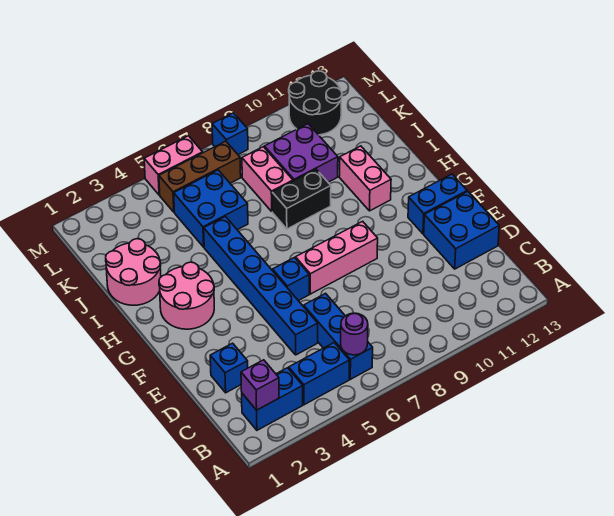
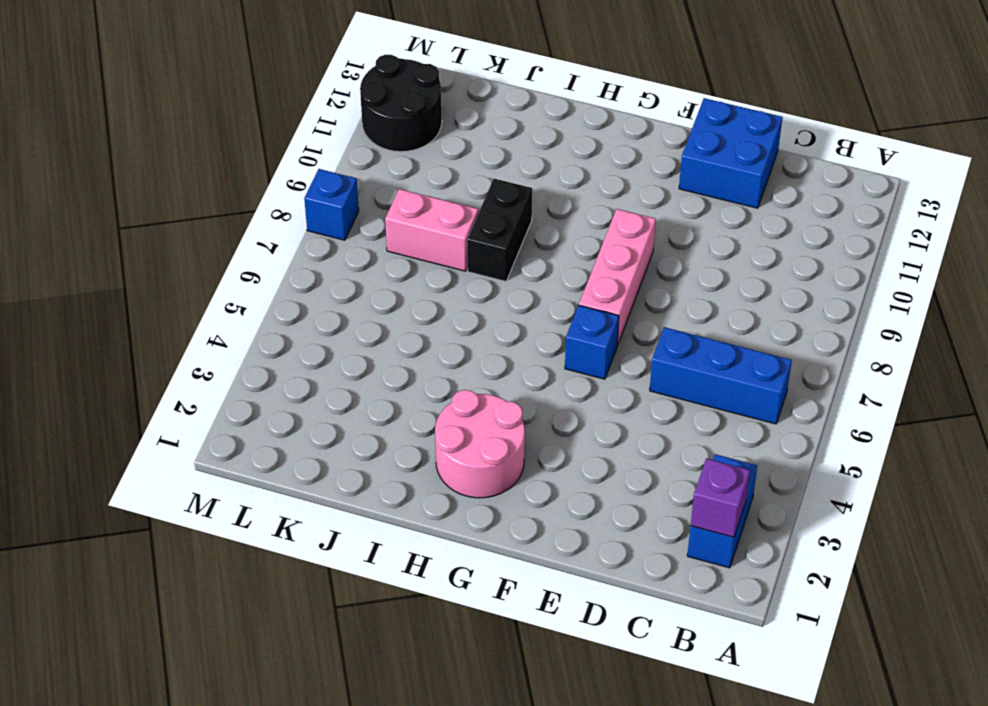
none -> blue brick B4:B5 level 1
none -> blue brick D2 level 1
none -> blue brick D5:I5 level 1

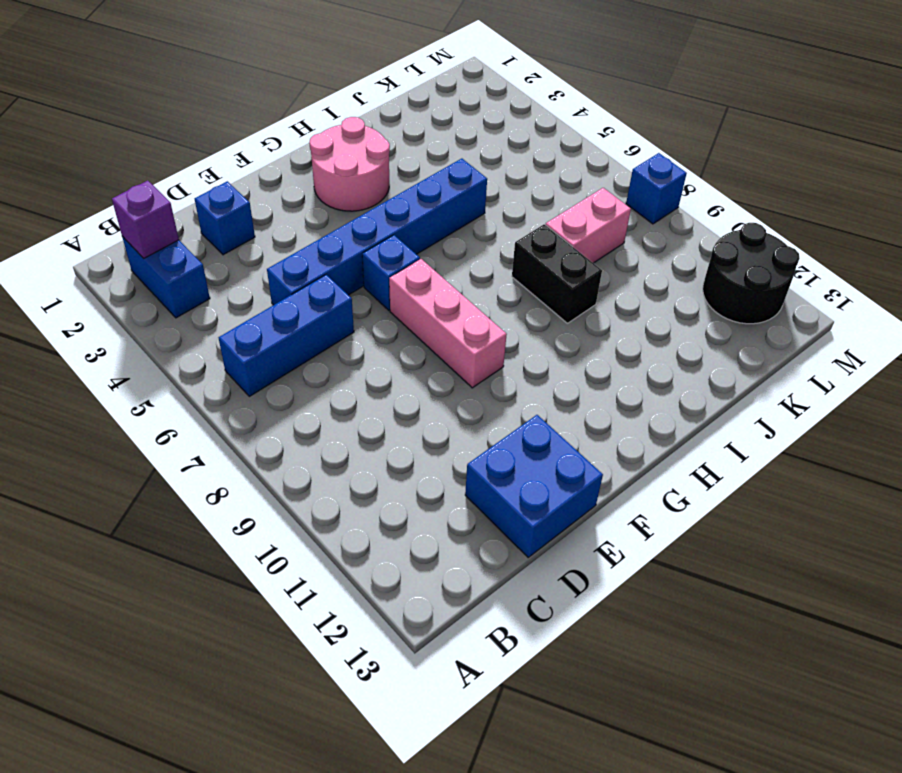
none -> blue brick B4:B5 level 1
none -> blue brick F12:F13 level 1
none -> pink brick H11:I11 level 1

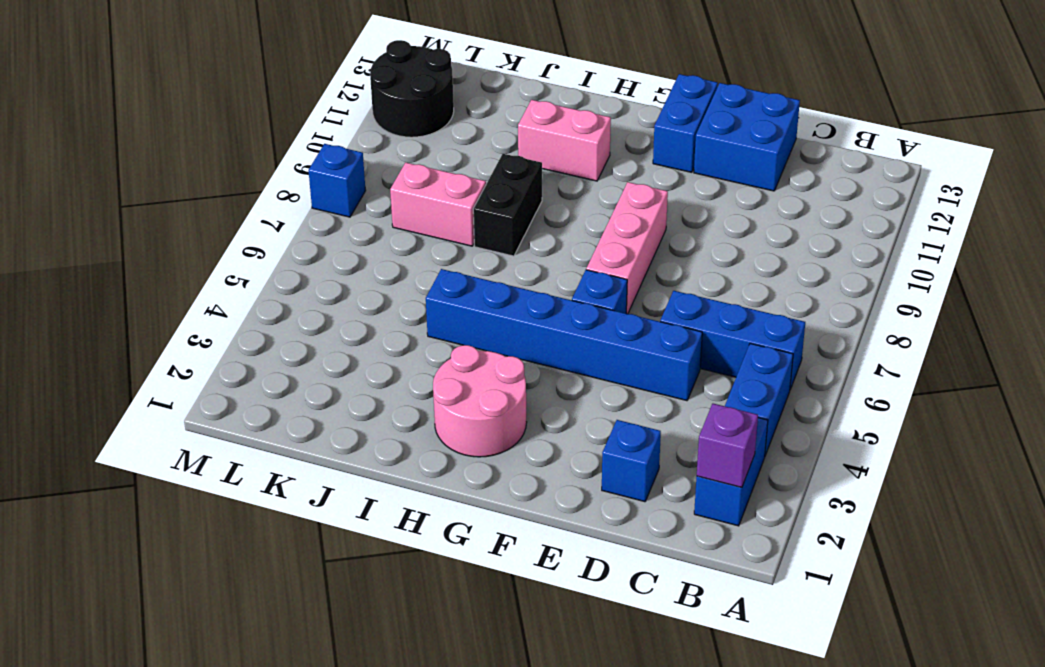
none -> pink round brick I1:J2 level 1
none -> blue brick J5:K6 level 1
none -> purple brick J9:K10 level 1

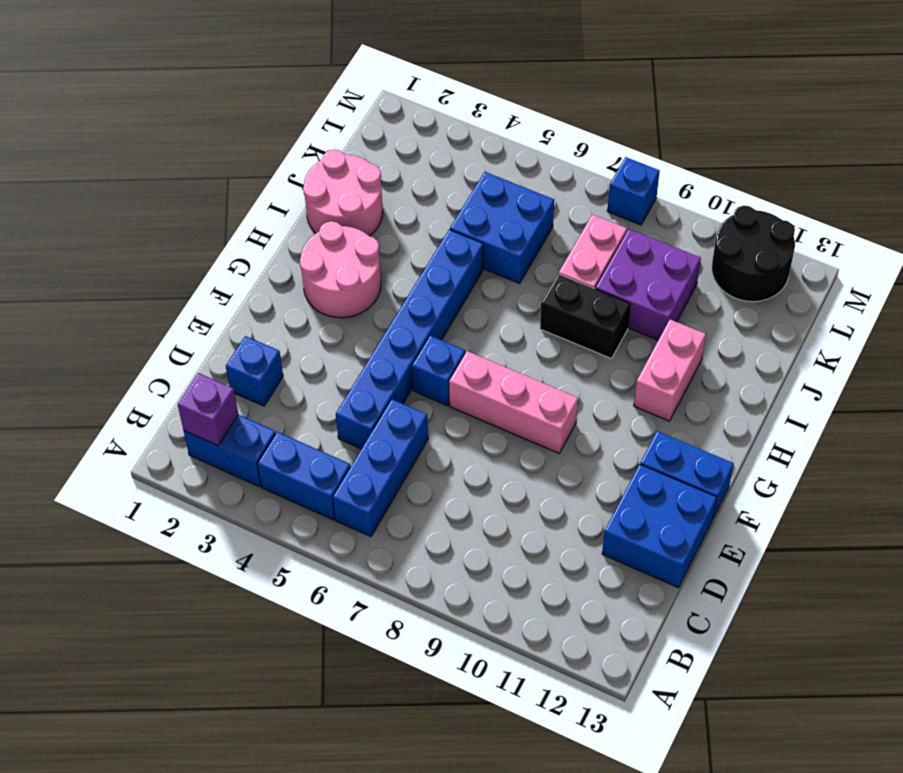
none -> brown brick L5:L7 level 1
none -> pink brick M5:M6 level 1
none -> purple round brick B6 level 2

